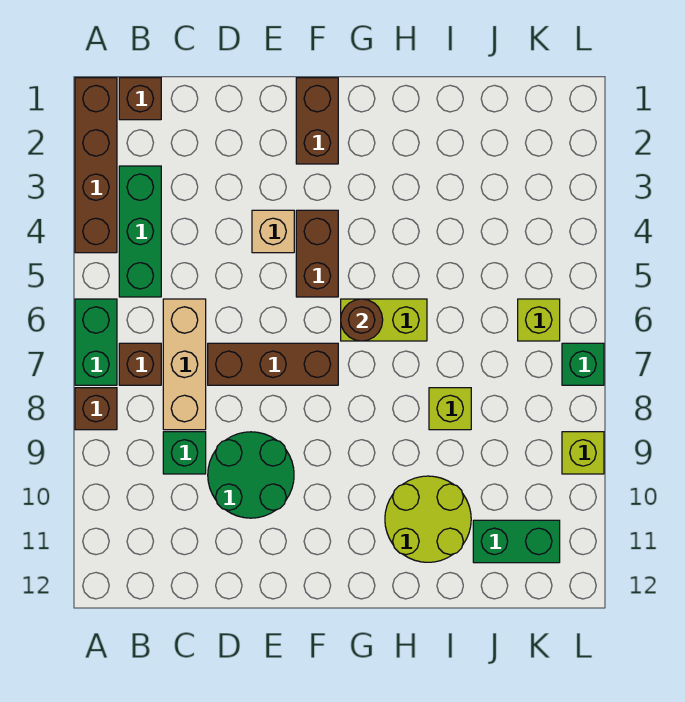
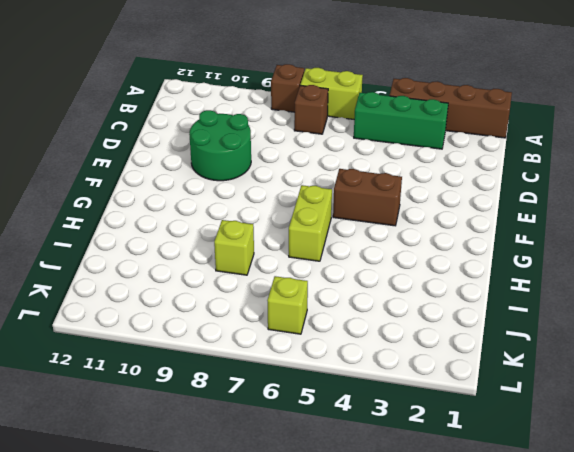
lime brick A6:A7 level 1 -> green brick A6:A7 level 1
none -> brown brick B1 level 1
none -> tan brick C6:C8 level 1
none -> green brick C9 level 1

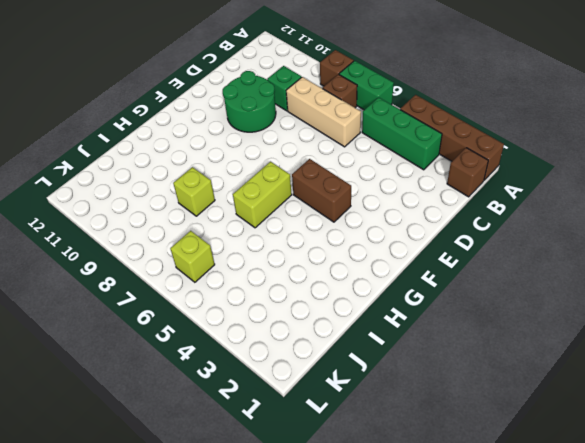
none -> brown brick D7:F7 level 1
none -> tan brick E4 level 1
none -> brown brick F1:F2 level 1

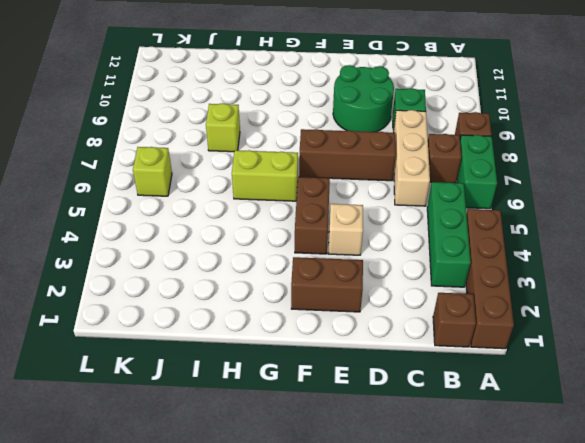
brown brick E2:F2 level 1 -> brown brick F1:F2 level 1
none -> lime round brick H10:I11 level 1
none -> green brick J11:K11 level 1
none -> green brick L7 level 1

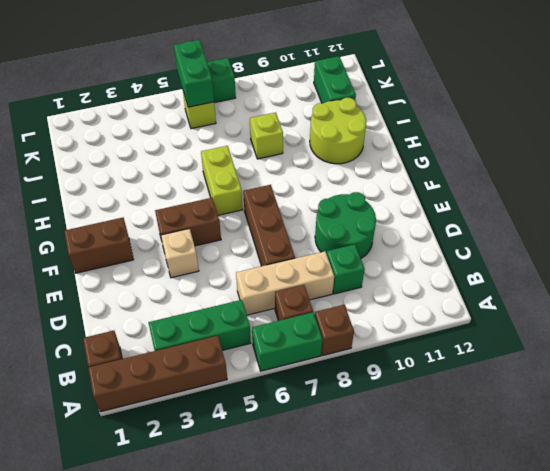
green brick K6:L6 level 2 -> none
none -> lime brick L9 level 1
none -> brown round brick G6 level 2

